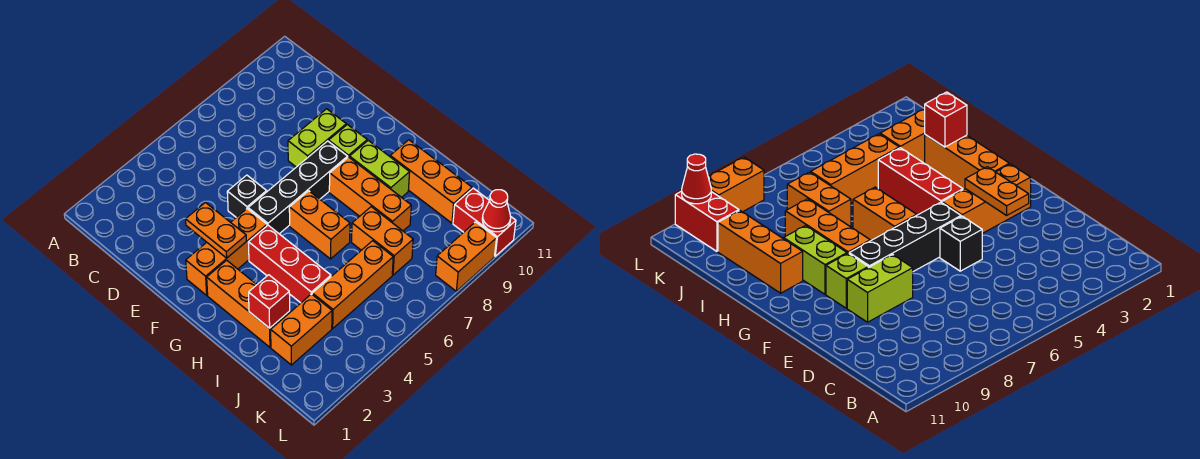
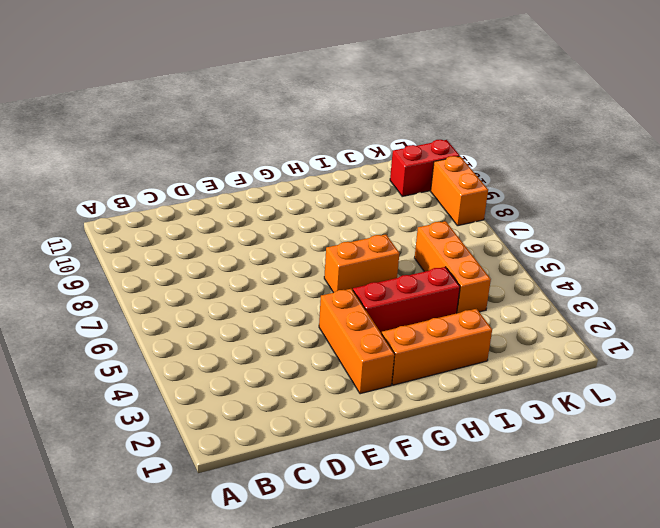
none -> black brick E5 level 1
none -> lime brick E8:E9 level 1
none -> black brick F5:F8 level 1

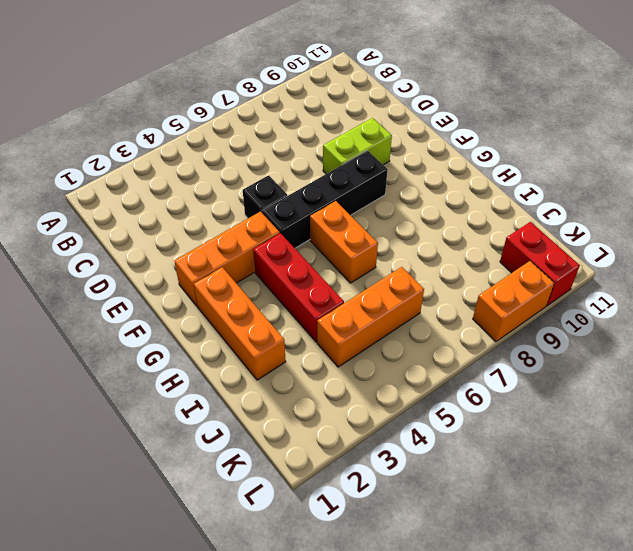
none -> lime brick F9 level 1
none -> orange brick G8:I8 level 1
none -> lime brick G9:H9 level 1

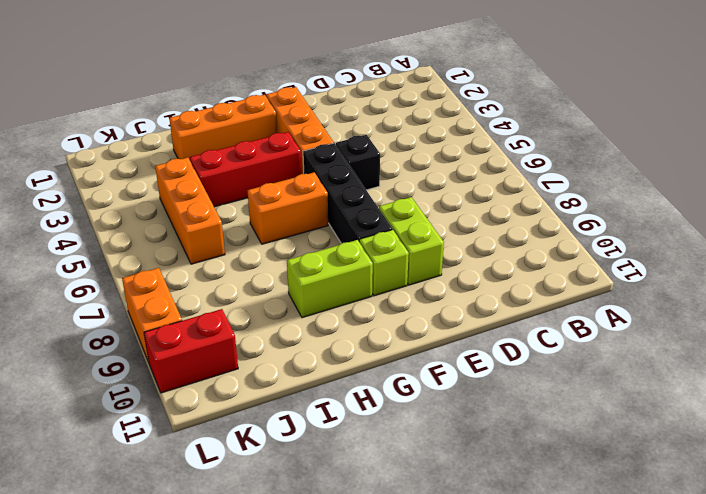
none -> orange brick G8:I8 level 1
none -> orange brick H10:J10 level 1
none -> orange brick I7:J7 level 1

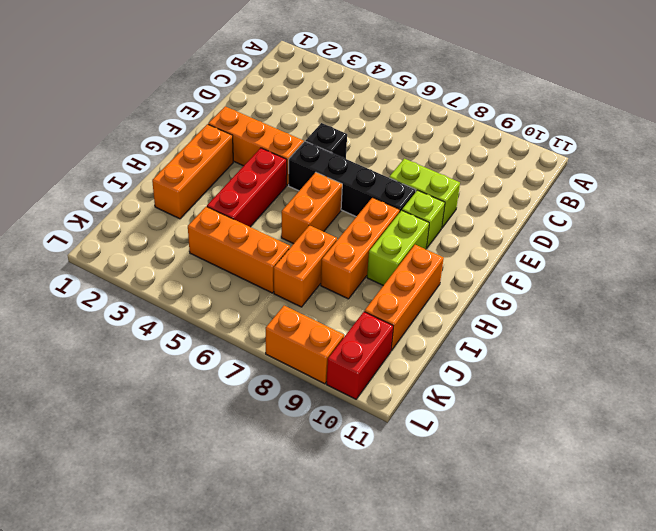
none -> orange brick J2:J3 level 1
none -> orange plate E3:F3 level 2
none -> red brick I2 level 2

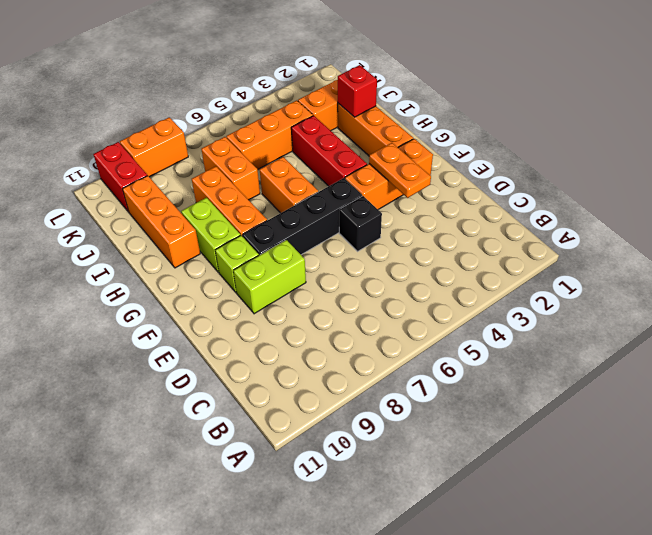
none -> red cone L10 level 2

